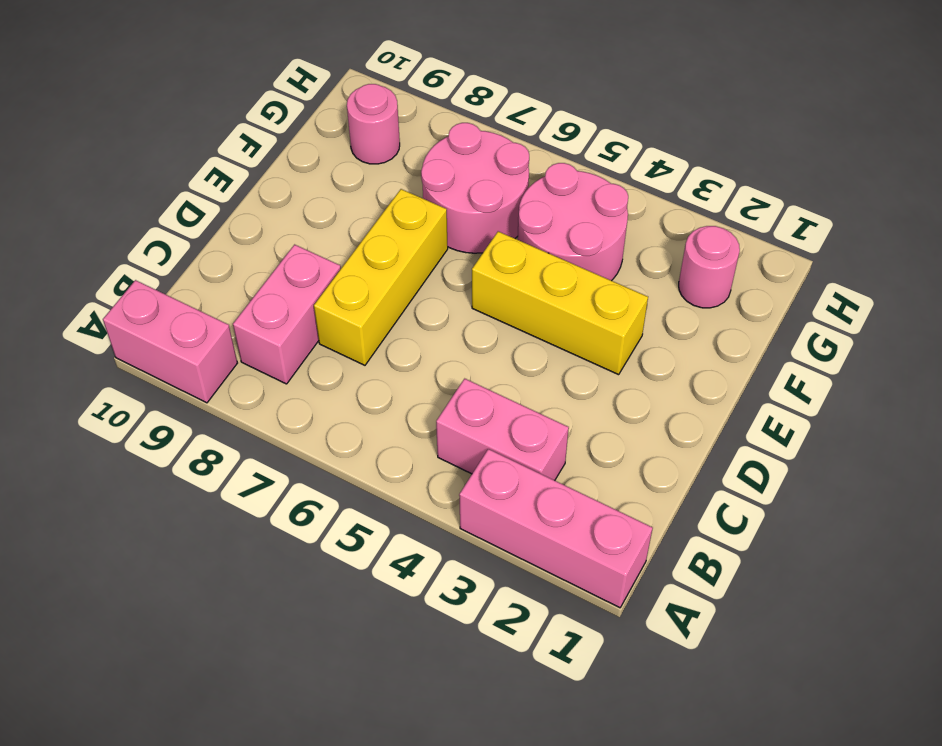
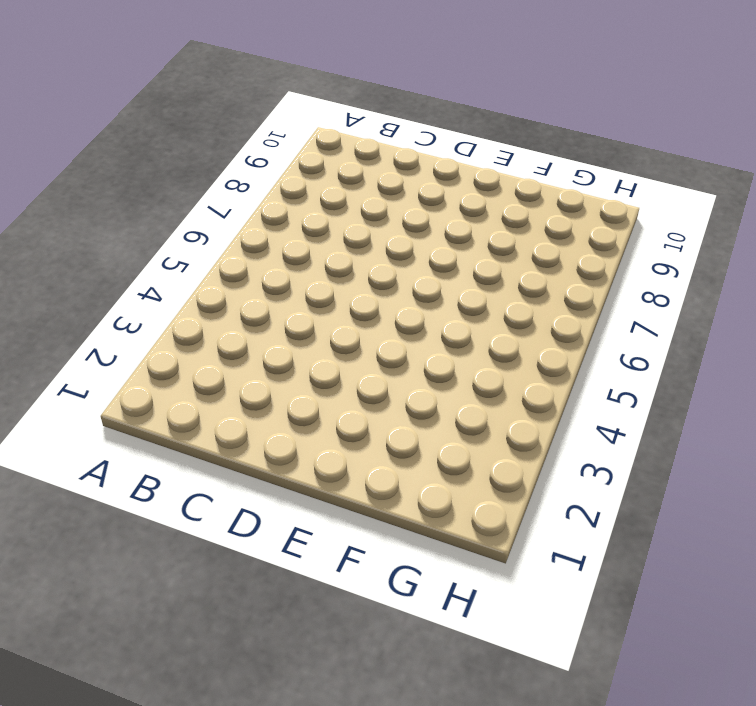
none -> pink brick A1:A3 level 1
none -> pink brick A9:A10 level 1

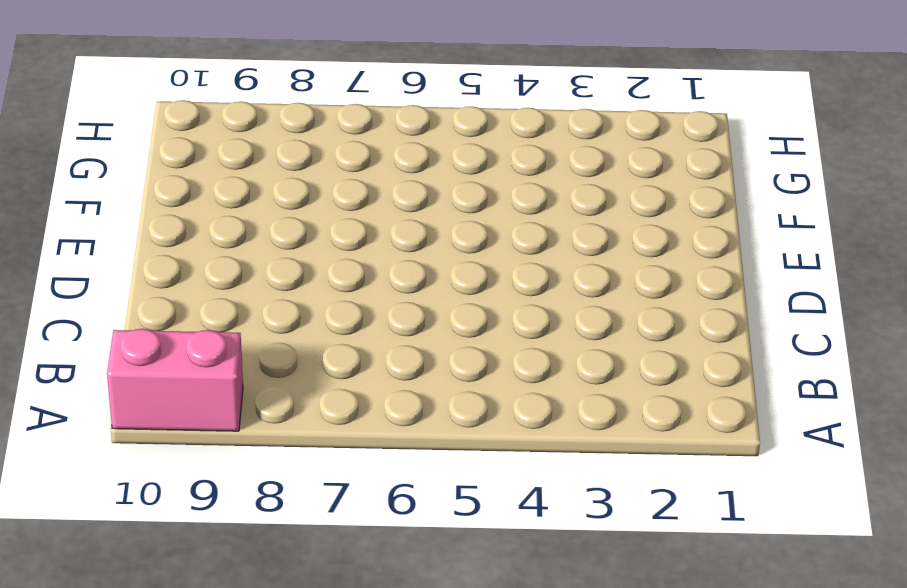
none -> pink brick A1:A3 level 1
none -> pink brick B3:B4 level 1

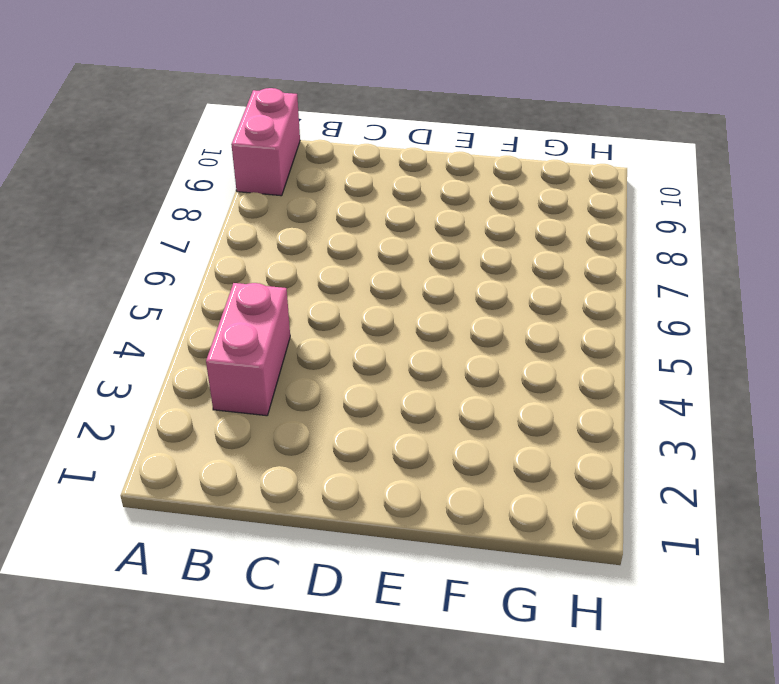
none -> pink brick A1:A3 level 1
none -> pink brick B8:C8 level 1

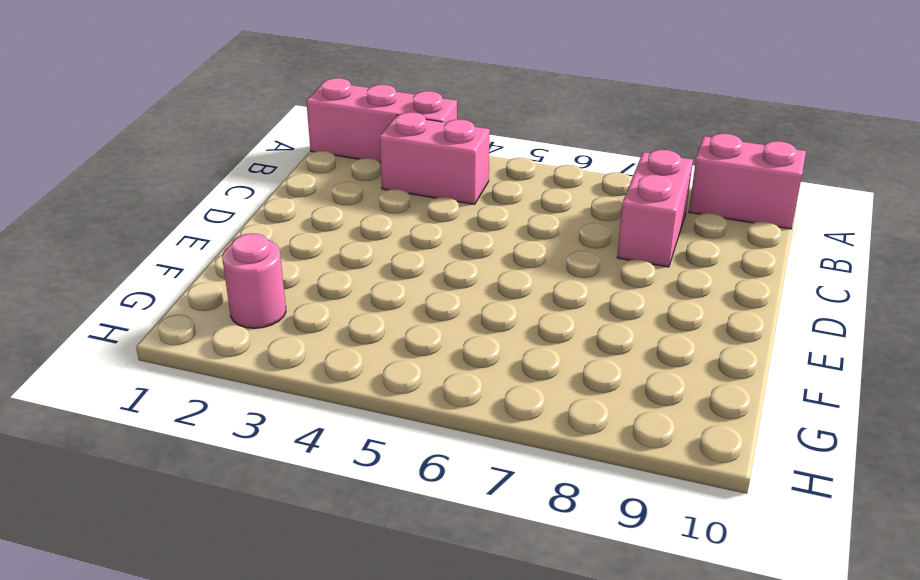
none -> yellow brick C7:E7 level 1
none -> yellow brick E3:E5 level 1

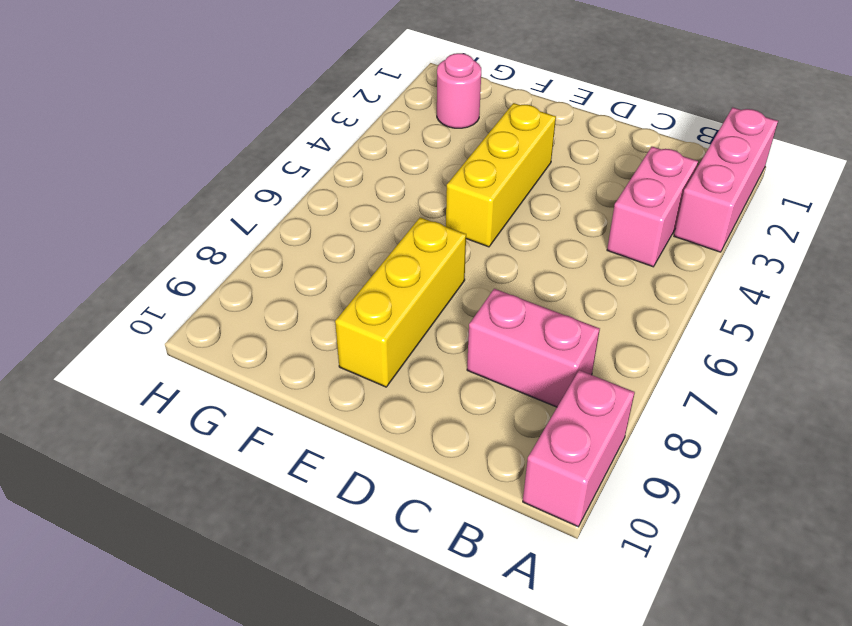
yellow brick E7:E9 level 1 -> yellow brick C7:E7 level 1
none -> pink round brick F4:G5 level 1
none -> pink round brick F6:G7 level 1

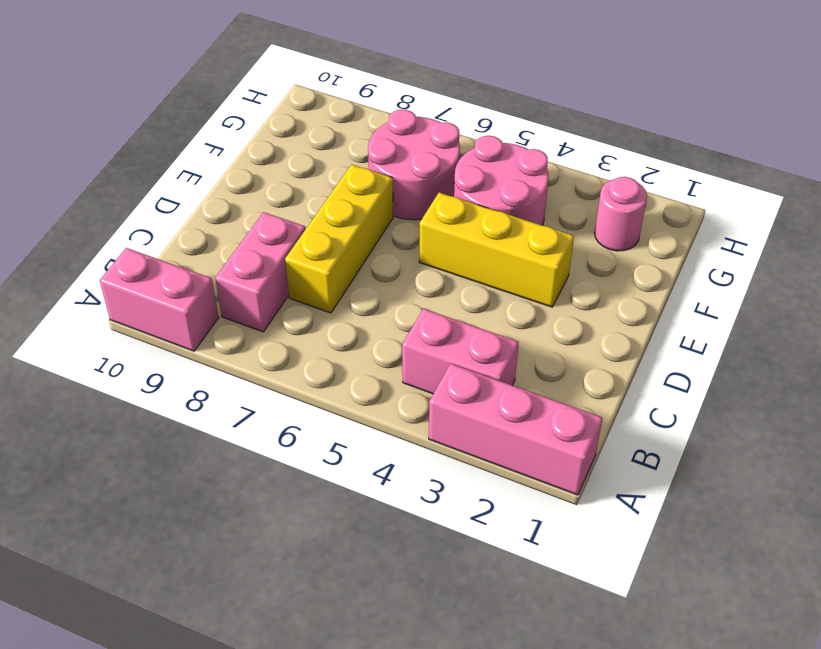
none -> pink round brick G9 level 1

